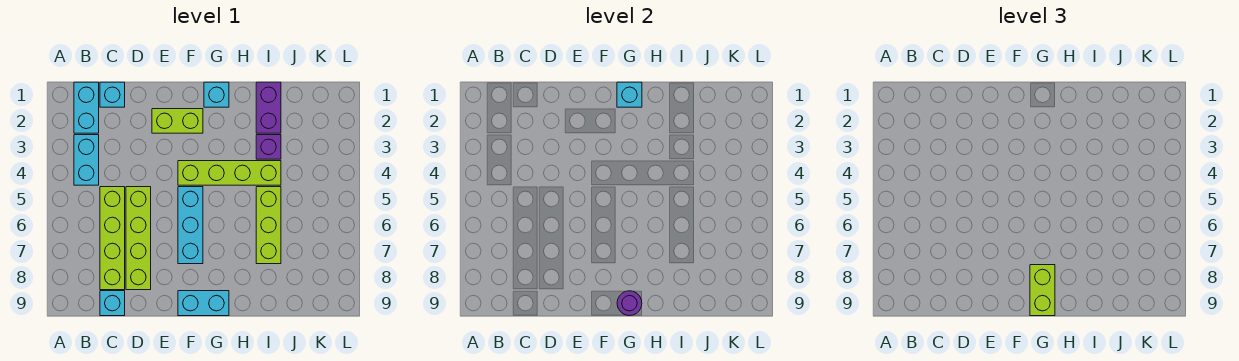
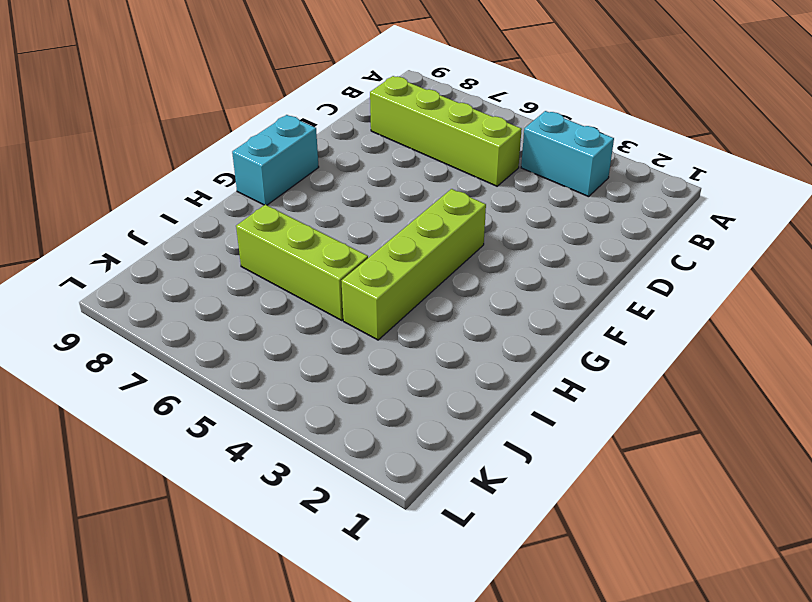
none -> cyan brick B1:B2 level 1
none -> cyan brick C1 level 1
none -> cyan brick C9 level 1

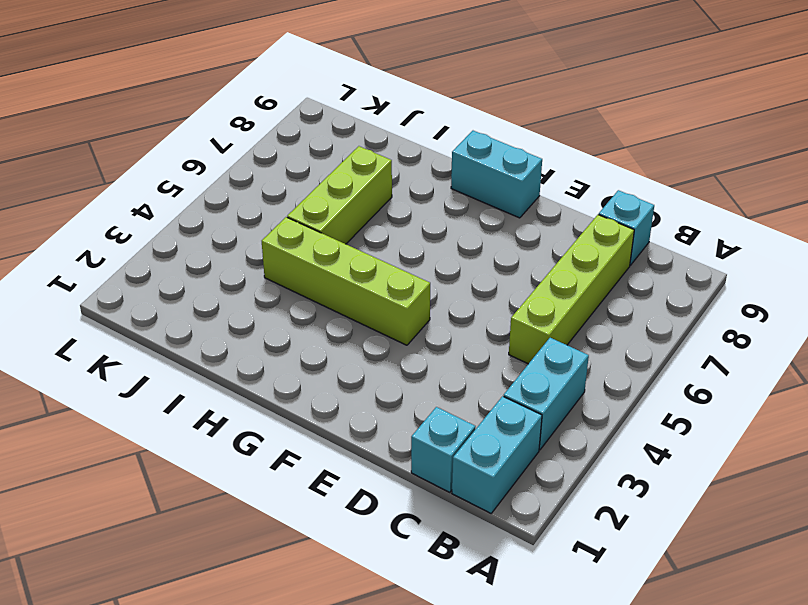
none -> lime brick D5:D8 level 1
none -> lime brick E2:F2 level 1
none -> cyan brick F5:F7 level 1

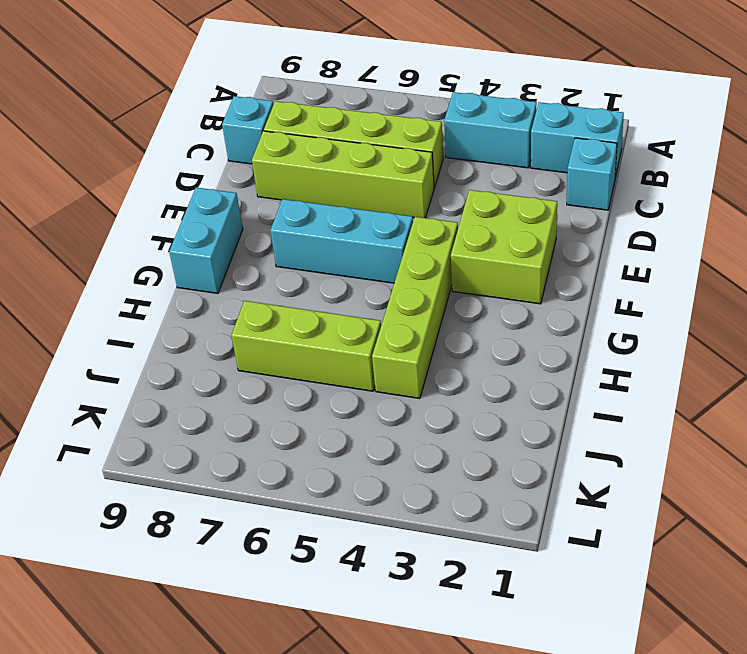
lime brick E2:F3 level 1 -> lime brick E2:F2 level 1
none -> cyan brick G1 level 1
none -> purple brick I1:I2 level 1
none -> purple brick I3 level 1

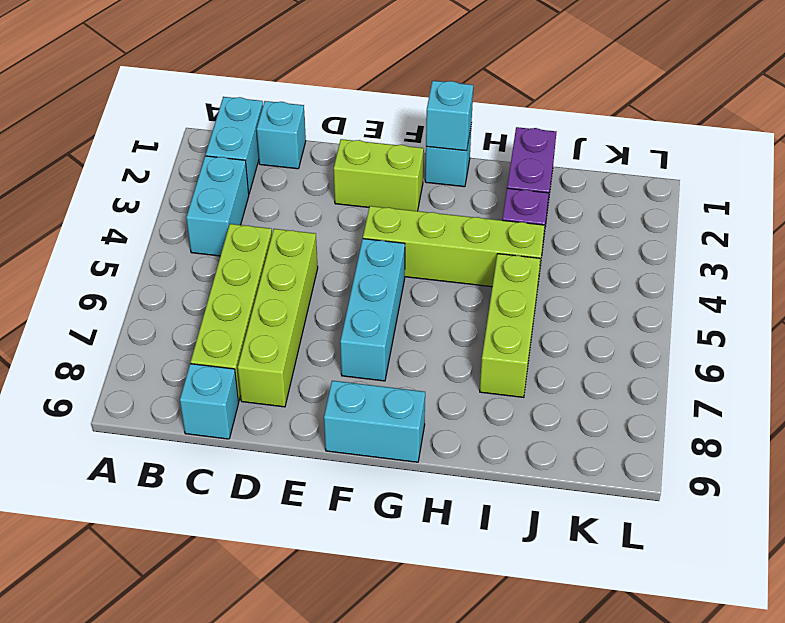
none -> purple round brick G9 level 2
none -> lime brick G8:G9 level 3

